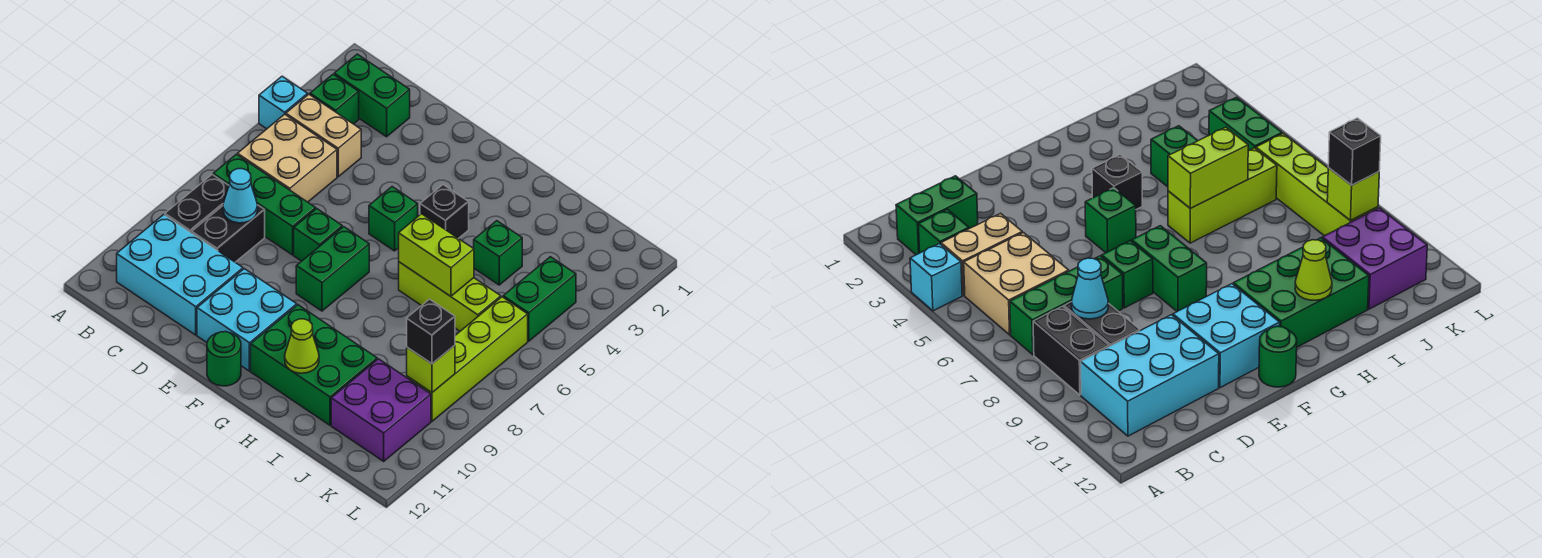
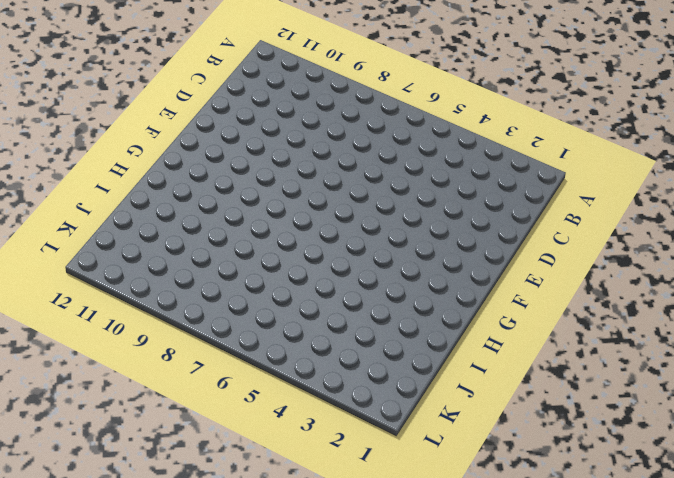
none -> cyan brick A4 level 1
none -> green brick B2:C2 level 1
none -> green brick B3 level 1

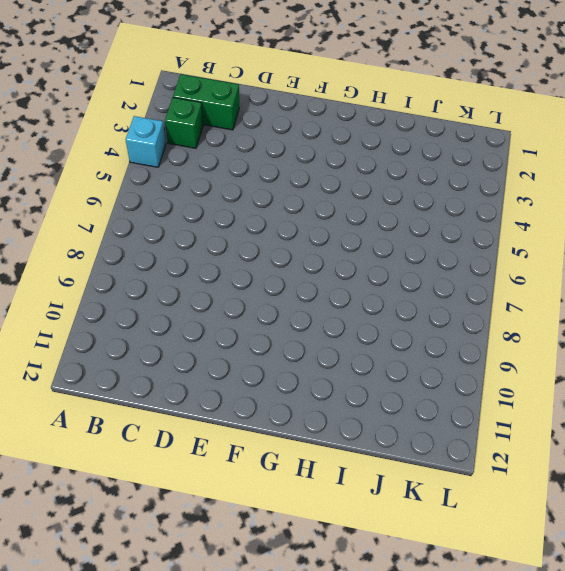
none -> tan brick B4:C4 level 1
none -> tan brick B5:C6 level 1
none -> green brick B7:D7 level 1

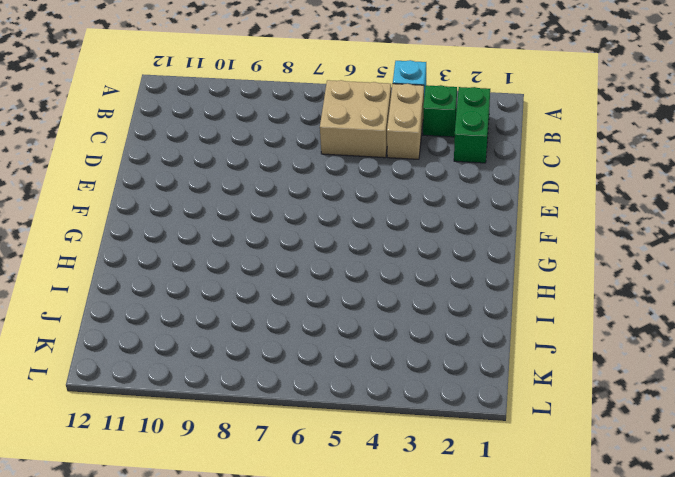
none -> green brick B7:D7 level 1
none -> black brick B8:B9 level 1
none -> cyan brick B10:D11 level 1

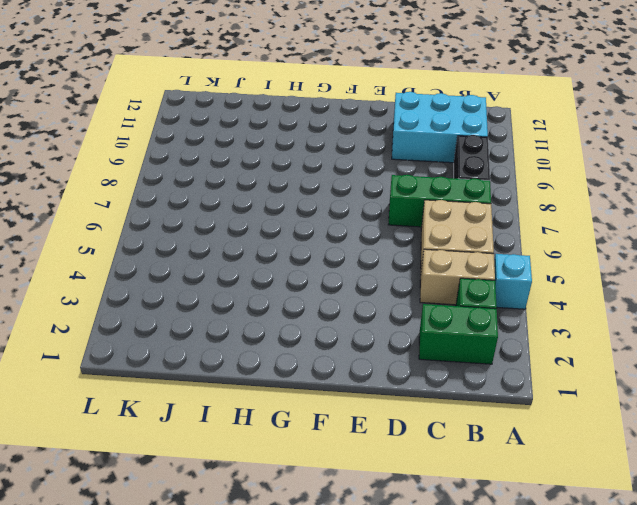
none -> black brick C8:C9 level 1
none -> green brick E7 level 1
none -> cyan brick E10:F11 level 1

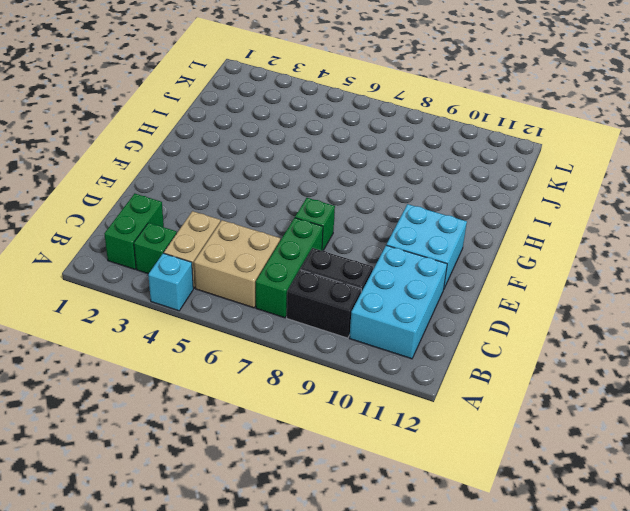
none -> green brick F5 level 1
none -> green brick F7:F8 level 1
none -> green round brick F12 level 1

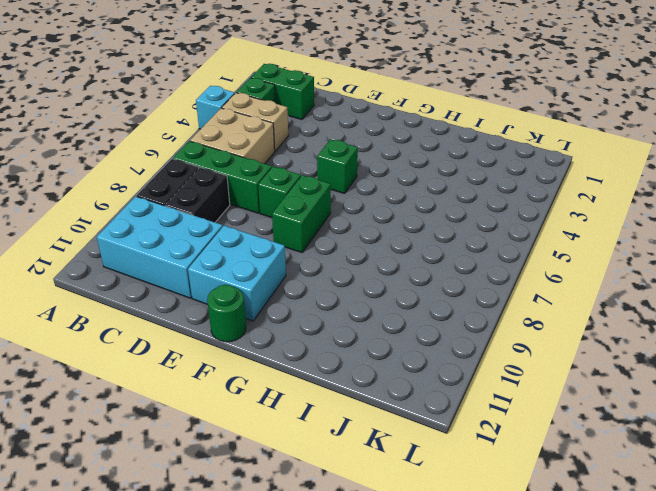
none -> black brick G4 level 1
none -> green brick G10:I11 level 1
none -> lime brick H6:J6 level 1

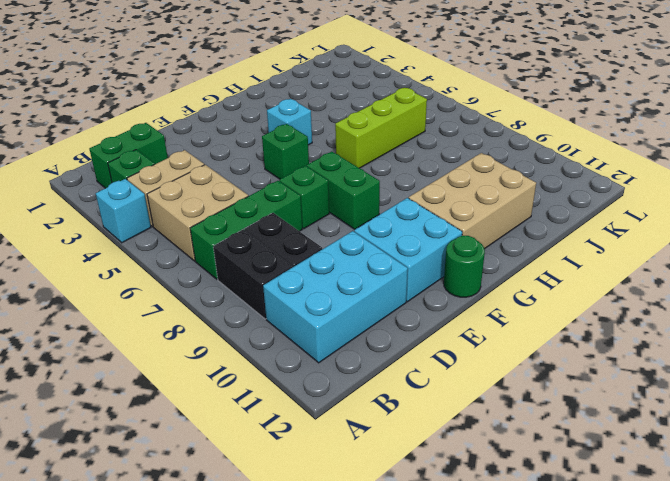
cyan brick G4 level 1 -> black brick G4 level 1
tan brick G10:I11 level 1 -> green brick G10:I11 level 1
none -> green brick I4 level 1
none -> purple brick J10:K11 level 1
none -> green brick K4:K5 level 1

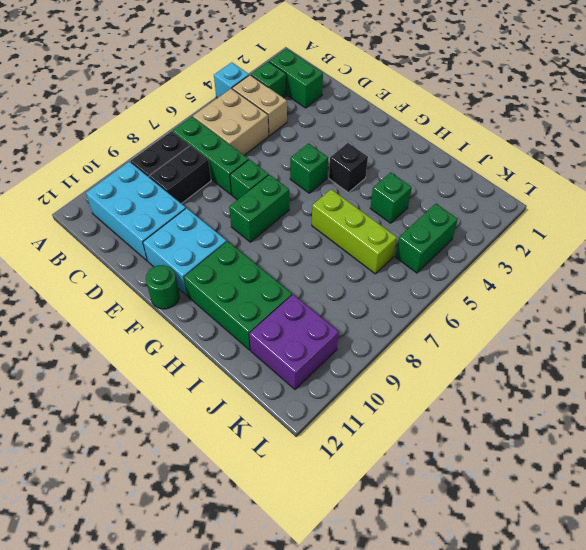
none -> lime brick K6:K9 level 1
none -> cyan cone C8 level 2
none -> lime brick H6:I6 level 2

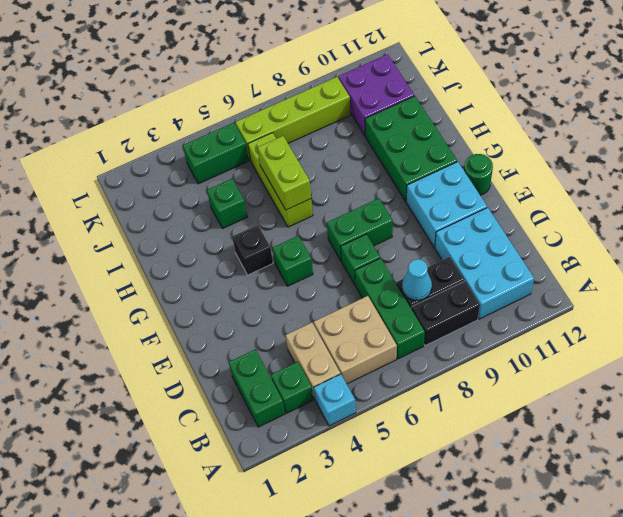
none -> lime cone H11 level 2
none -> lime brick K9 level 2
none -> black brick K9 level 3

